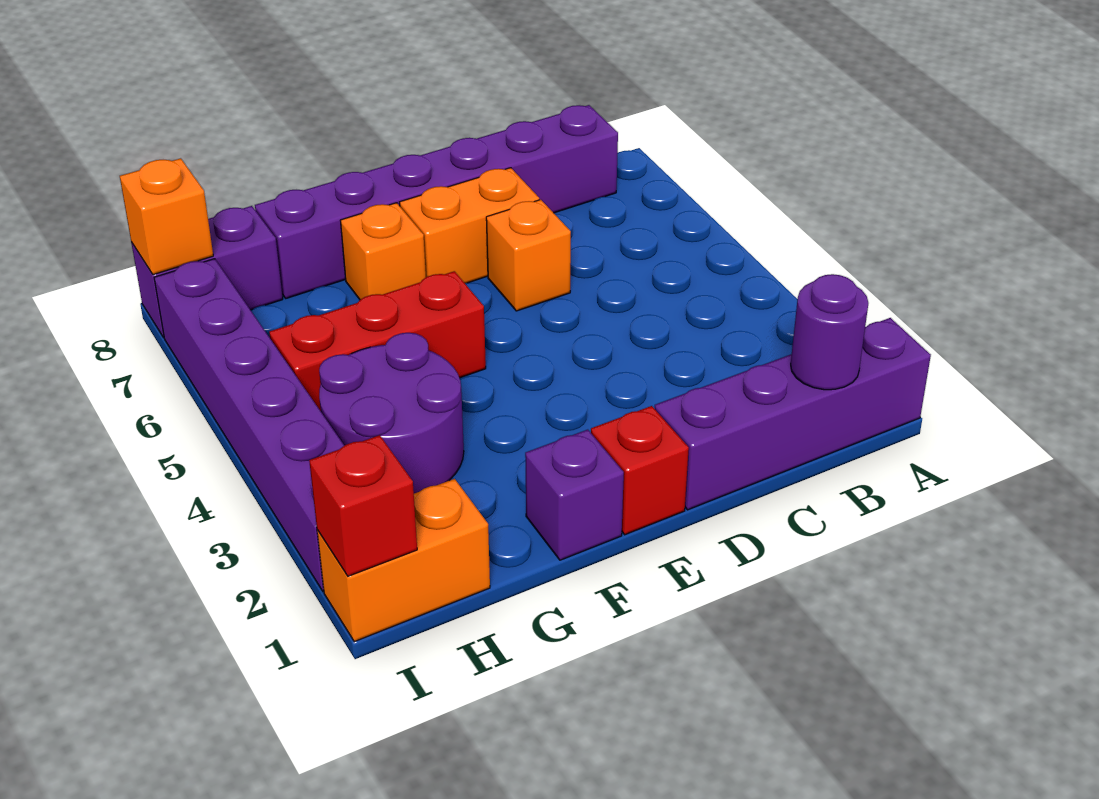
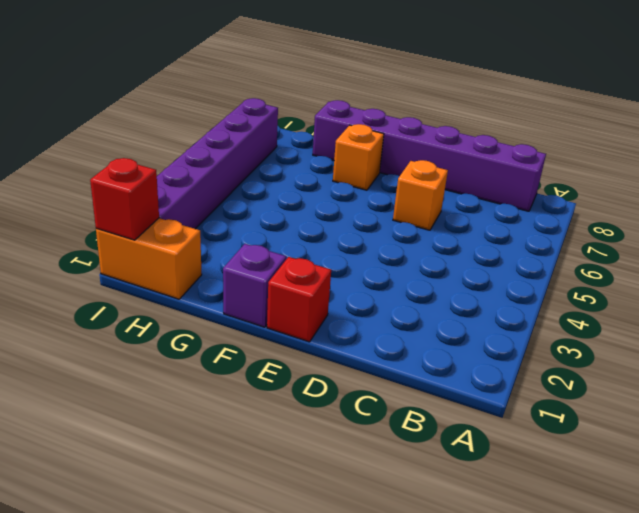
none -> purple brick A1:D1 level 1
none -> orange brick D7:E7 level 1
none -> red brick F5:H5 level 1

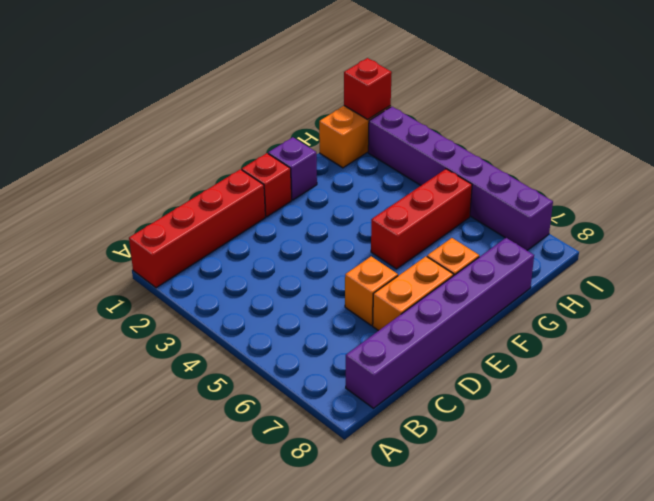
red brick A1:D1 level 1 -> purple brick A1:D1 level 1
none -> purple round brick G3:H4 level 1
none -> purple brick H8:I8 level 1
none -> purple round brick B1 level 2

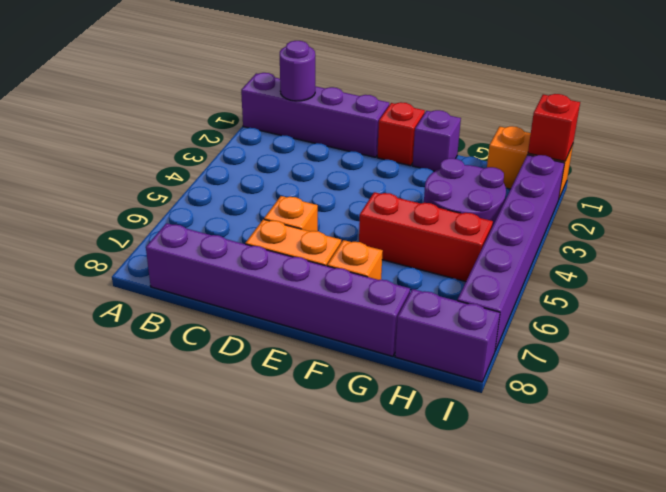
none -> orange brick I8 level 2

